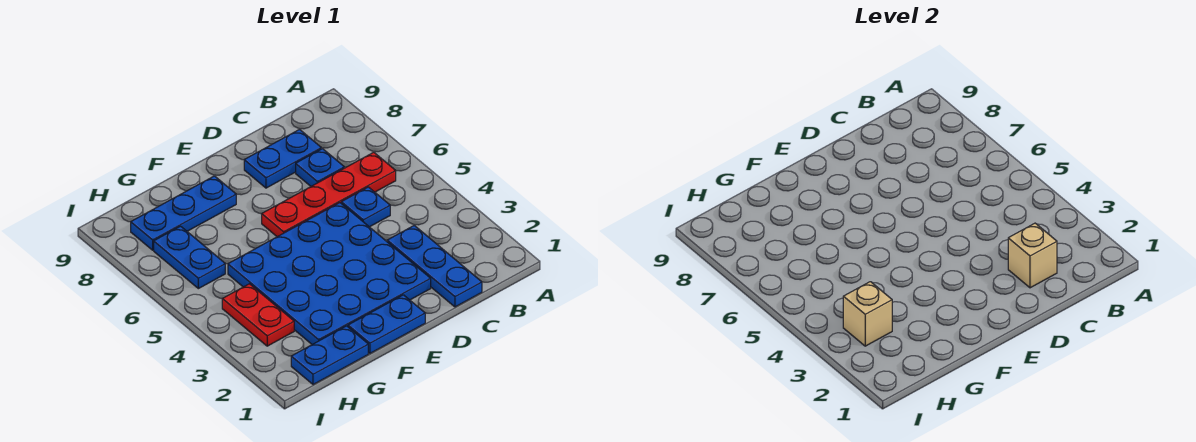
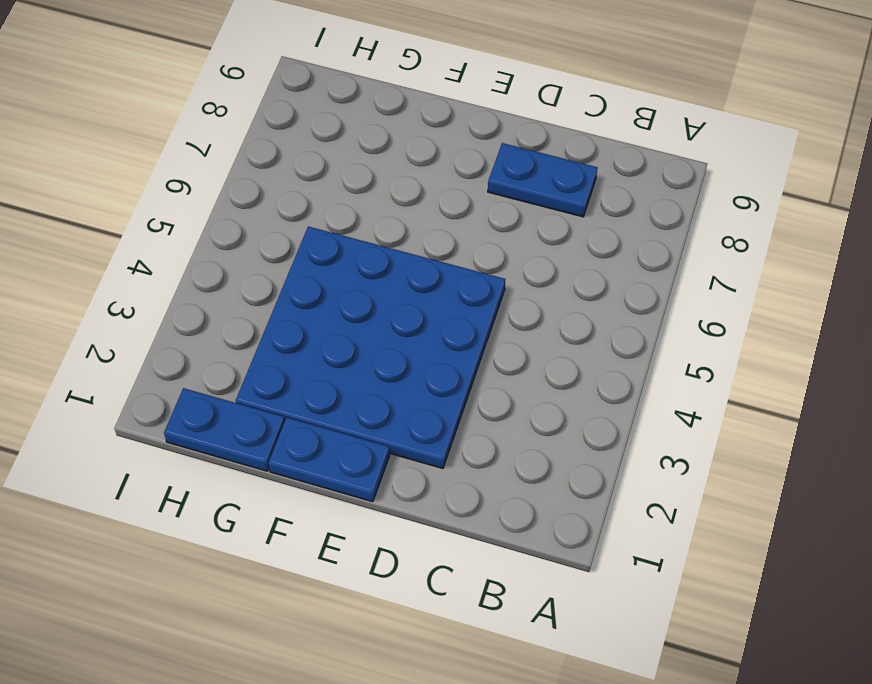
none -> red plate B6:E6 level 1
none -> blue plate C1:C3 level 1
none -> blue plate C5 level 1

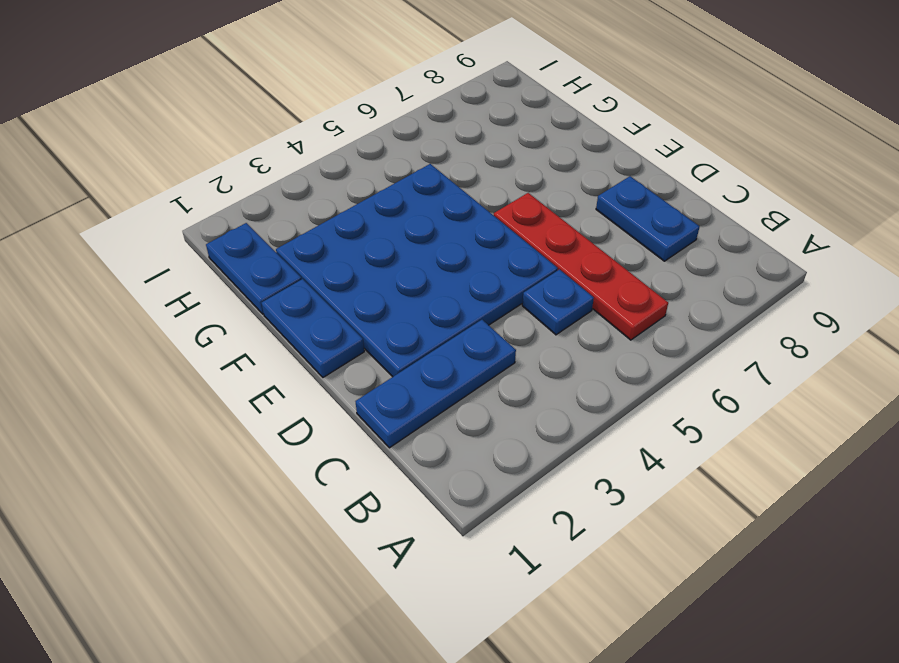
none -> blue plate C7 level 1
none -> blue plate F8:H8 level 1
none -> red plate H3:H4 level 1

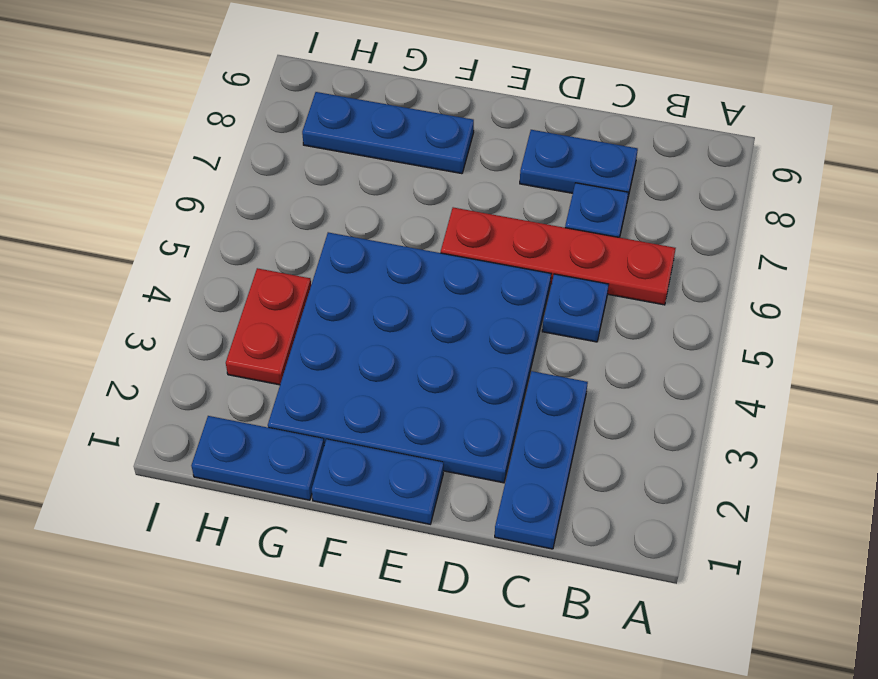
none -> blue plate H6:H7 level 1
none -> tan brick C2 level 2
none -> tan brick H3 level 2

